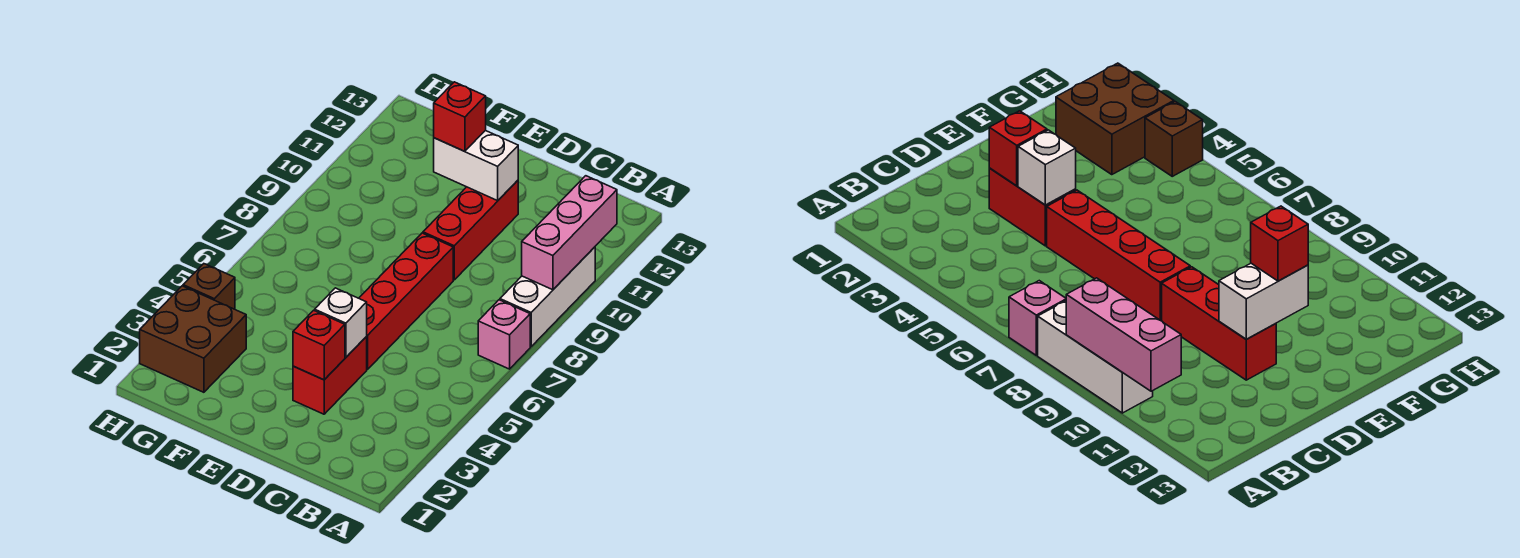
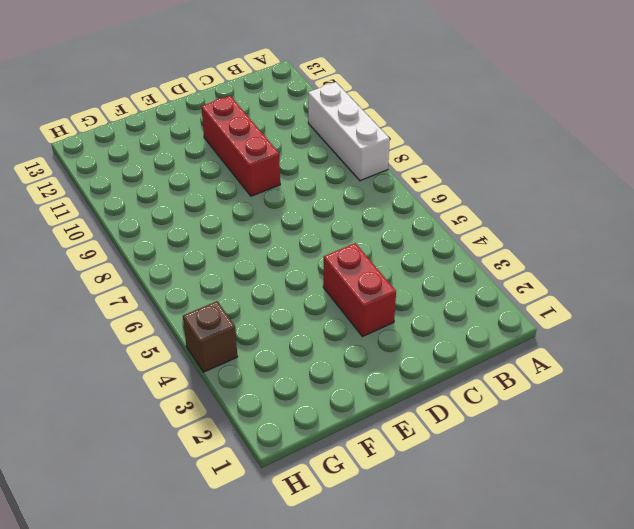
none -> pink brick A7 level 1
none -> red brick D5:D8 level 1
none -> brown brick G2:H3 level 1

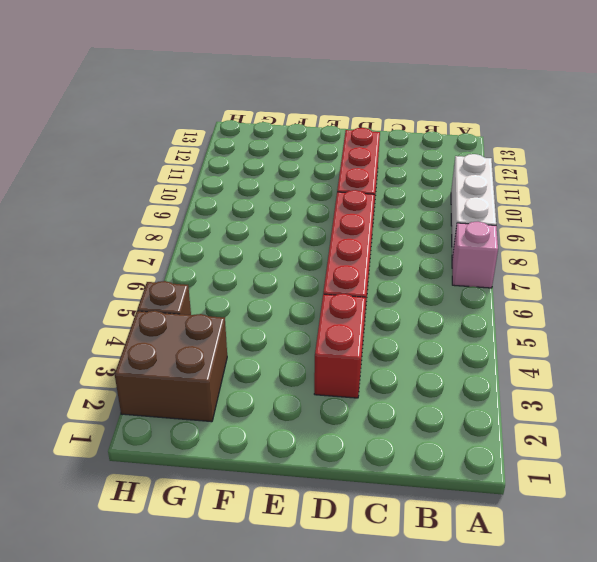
none -> pink brick A9:A11 level 2
none -> red brick D3 level 2
none -> white brick D4 level 2

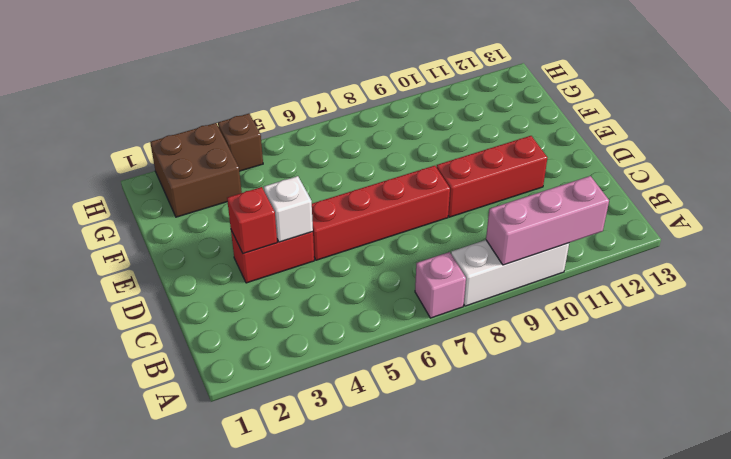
none -> white brick D11:E11 level 2
none -> red brick E11 level 3

